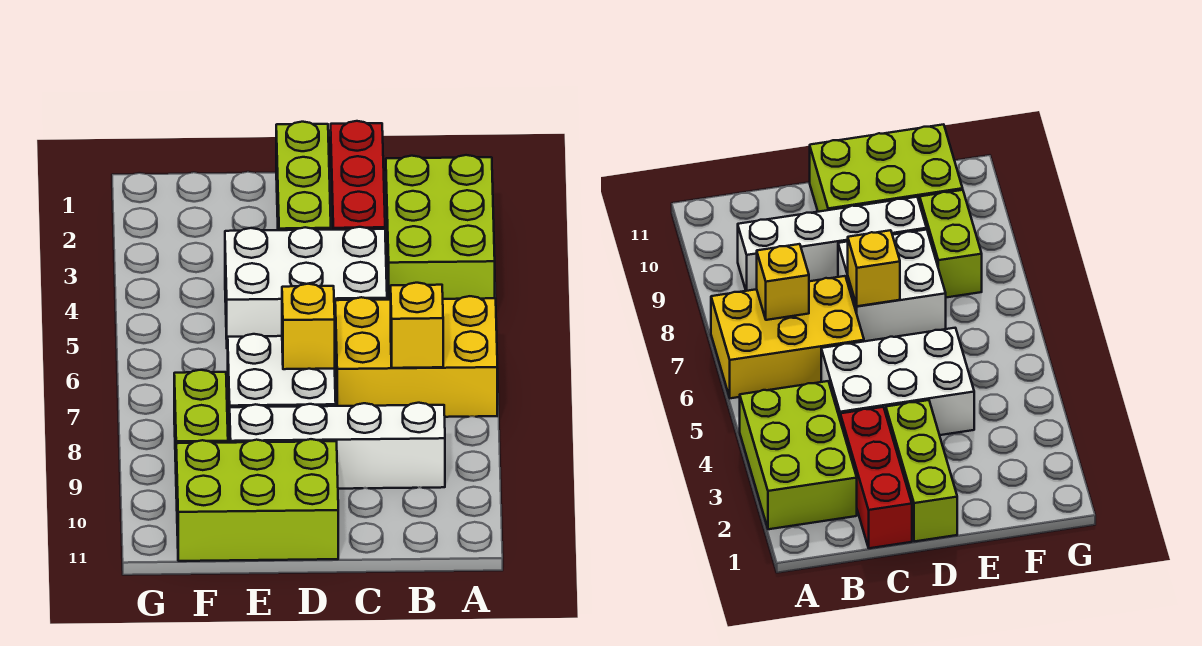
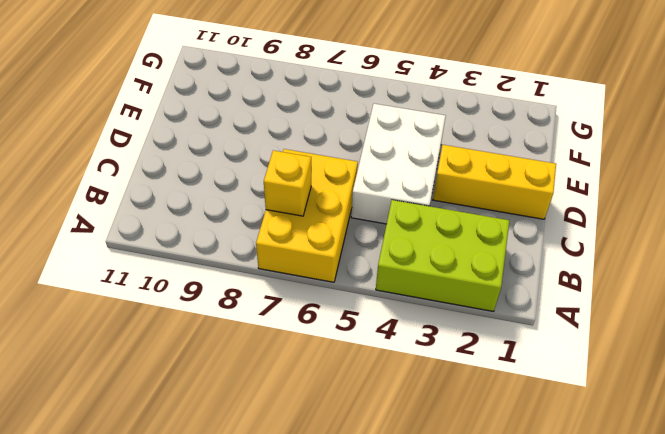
yellow brick D1:D3 level 1 -> lime brick D1:D3 level 1
none -> white brick B9:E9 level 1
none -> red brick C1:C3 level 1

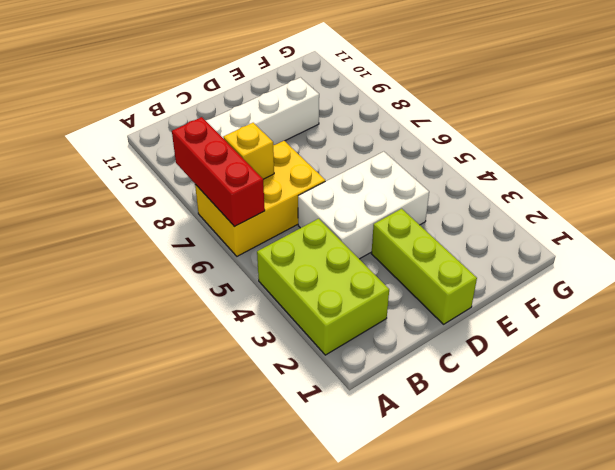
red brick A6:A8 level 2 -> red brick C1:C3 level 1
none -> white brick D7:E8 level 1
none -> lime brick D10:F11 level 1

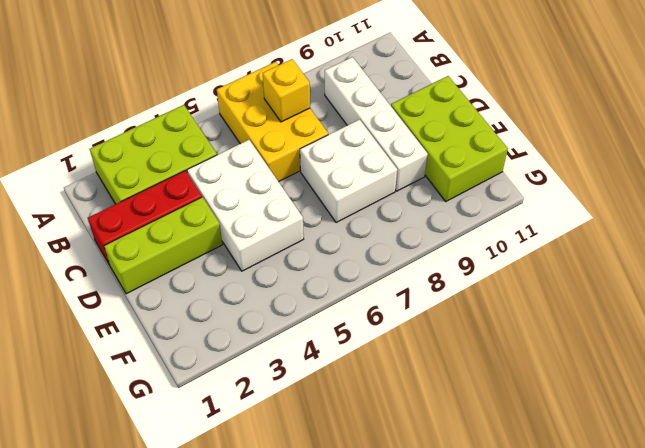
none -> lime brick F8:F9 level 1
none -> yellow brick D7 level 2

